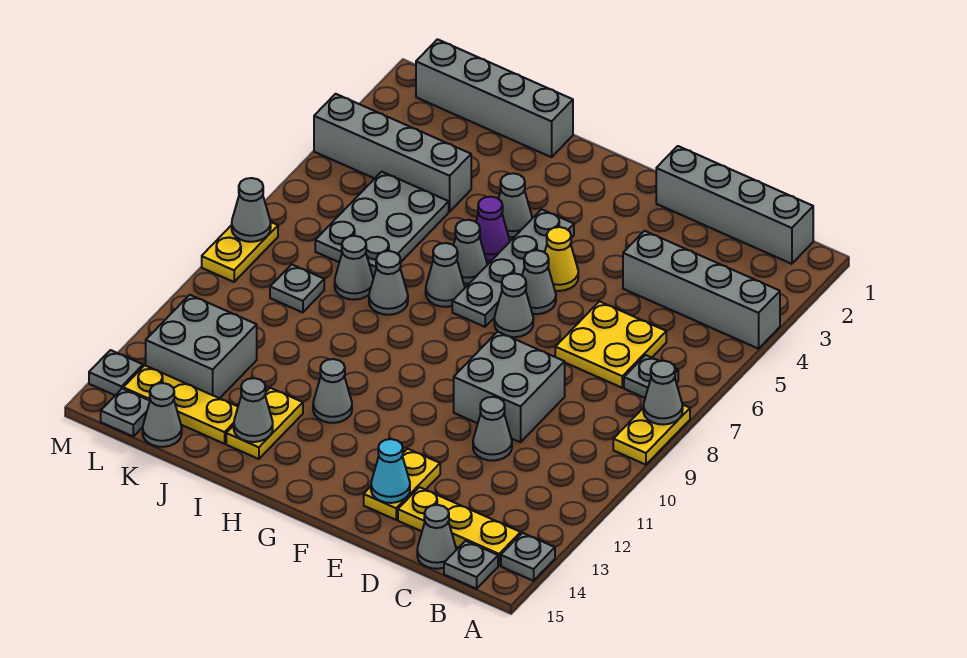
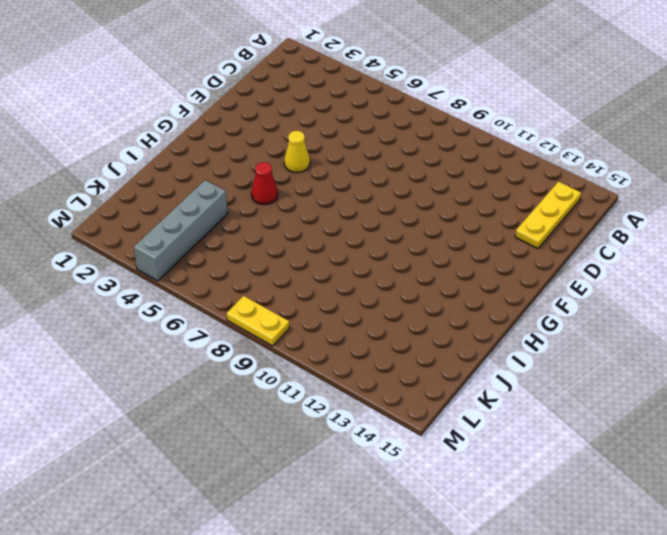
red cone H5 level 1 -> purple cone H5 level 1
none -> grey brick A4:D4 level 1
none -> yellow plate A8:A9 level 1
none -> grey plate A14 level 1
none -> grey brick B1:E1 level 1

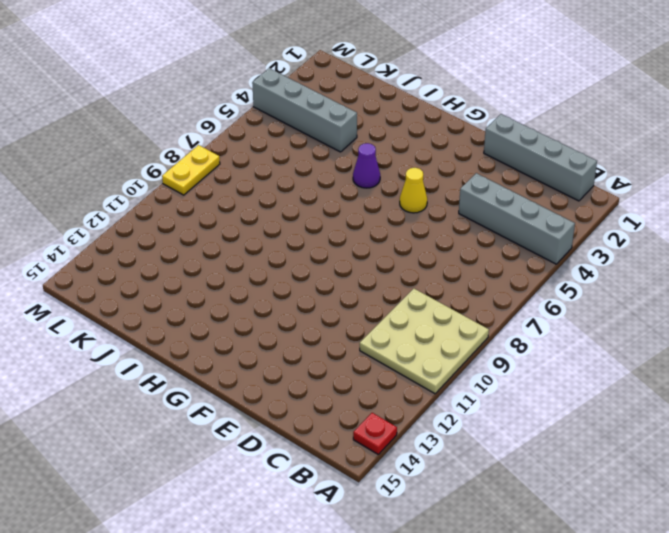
tan plate A9:C11 level 1 -> yellow plate A8:A9 level 1
red plate A14 level 1 -> grey plate A14 level 1
none -> grey plate B7 level 1
none -> yellow plate B14:D14 level 1
none -> grey plate B15 level 1
none -> yellow plate C6:D7 level 1

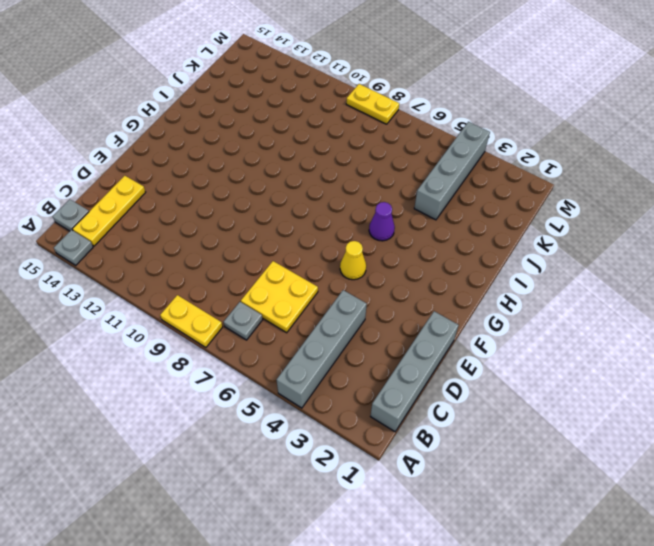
none -> grey cone C15 level 1
none -> grey brick D9:E10 level 1
none -> grey cone D11 level 1
none -> yellow plate E13:E14 level 1

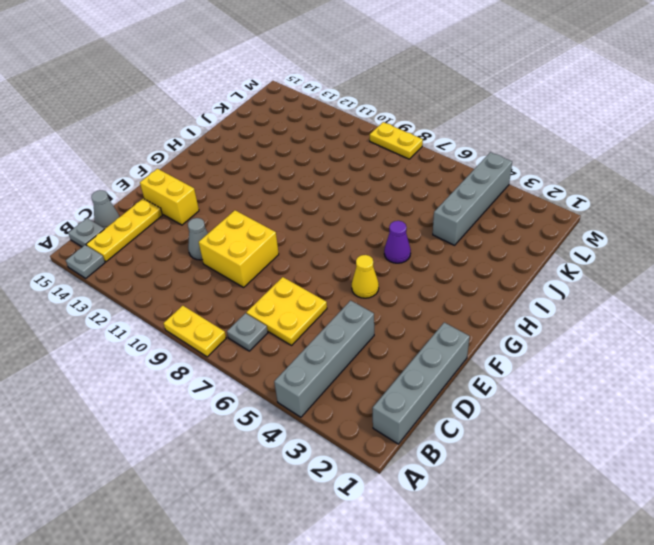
yellow brick D9:E10 level 1 -> grey brick D9:E10 level 1
yellow brick E13:E14 level 1 -> yellow plate E13:E14 level 1
none -> grey cone F6 level 1
none -> grey cone F7 level 1
none -> grey plate G4:G7 level 1
none -> grey cone H4 level 1

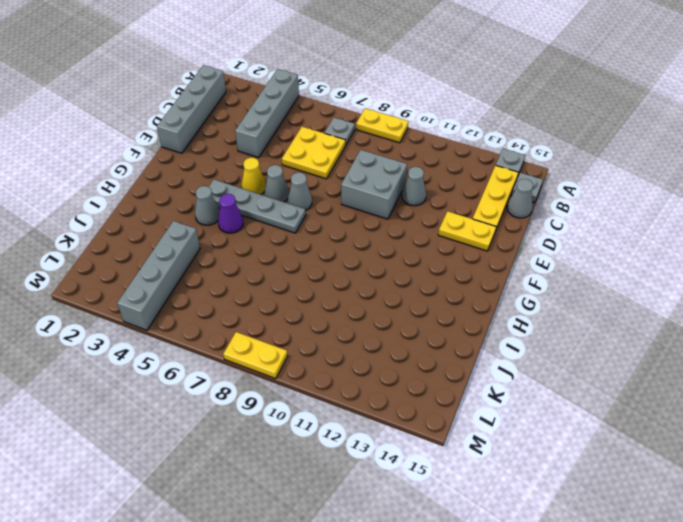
none -> grey cone H6 level 1
none -> grey cone H7 level 1
none -> grey cone H12 level 1
none -> grey brick I1:L1 level 1

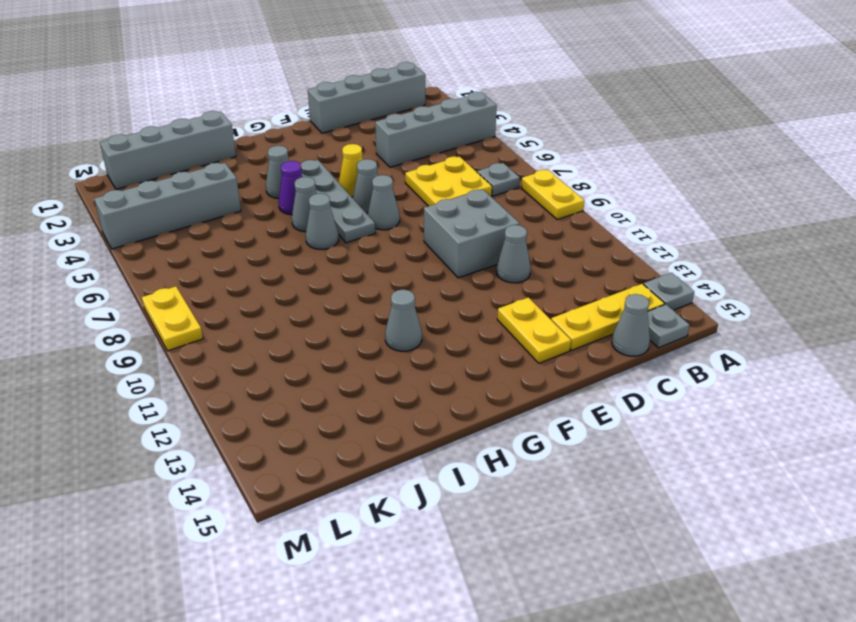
none -> grey cone I8 level 1
none -> yellow plate I13:I14 level 1
none -> grey plate J5:K7 level 1
none -> grey cone J8 level 1

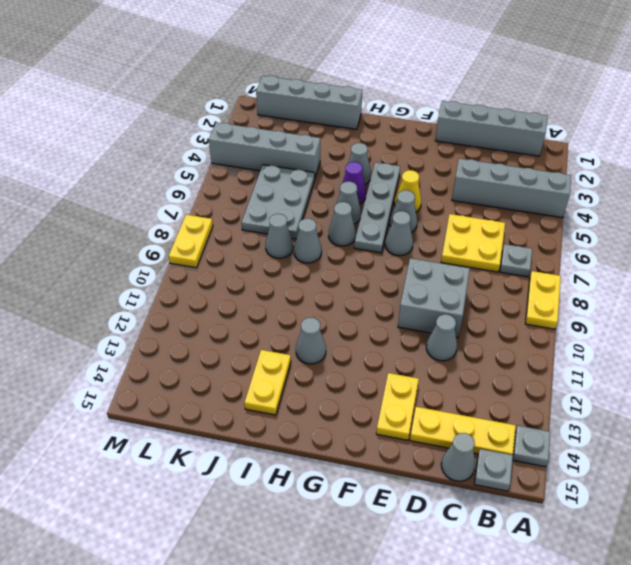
none -> yellow plate J14:L14 level 1
none -> grey plate K9 level 1
none -> grey brick K12:L13 level 1
none -> grey cone K15 level 1

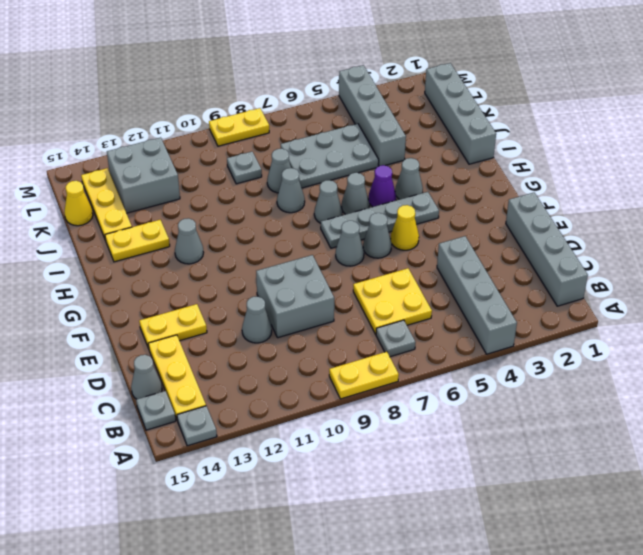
yellow cone K15 level 1 -> grey cone K15 level 1
none -> grey plate L15 level 1
none -> grey plate M14 level 1
none -> grey cone A8 level 2
none -> cyan cone E14 level 2

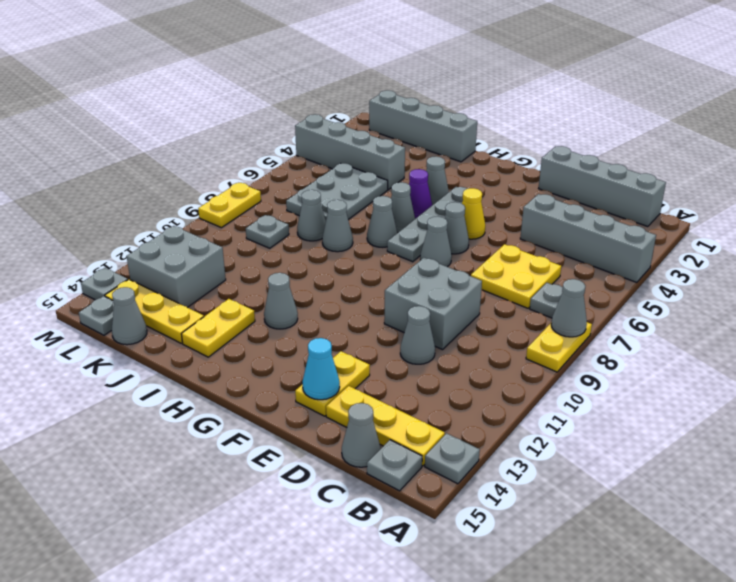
none -> grey cone I14 level 2
none -> grey cone M8 level 2

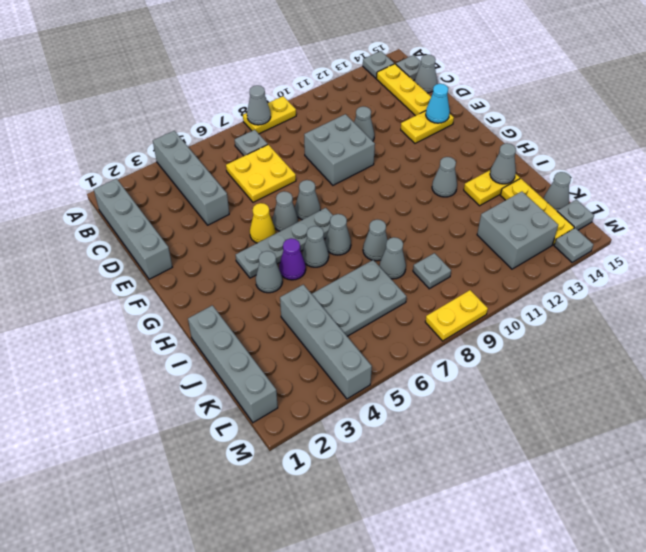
none -> grey cone M8 level 2

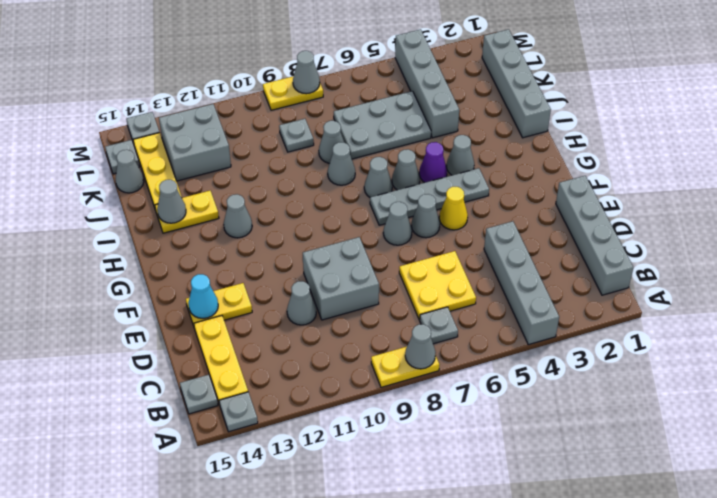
none -> grey cone C15 level 1

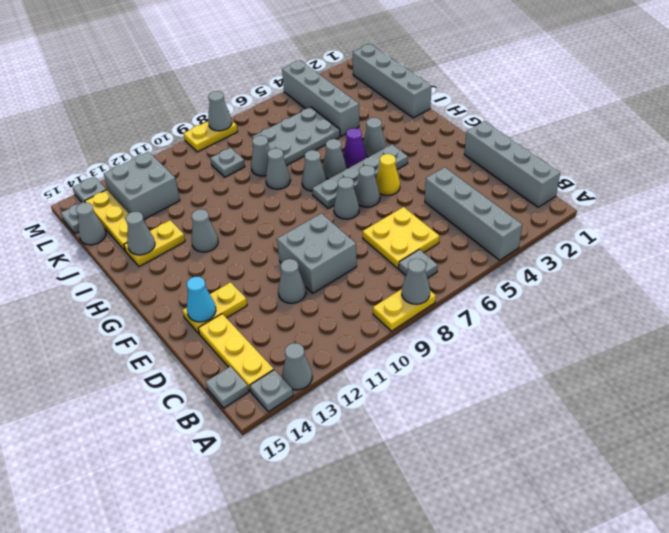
grey cone A13 level 1 -> grey cone C15 level 1

